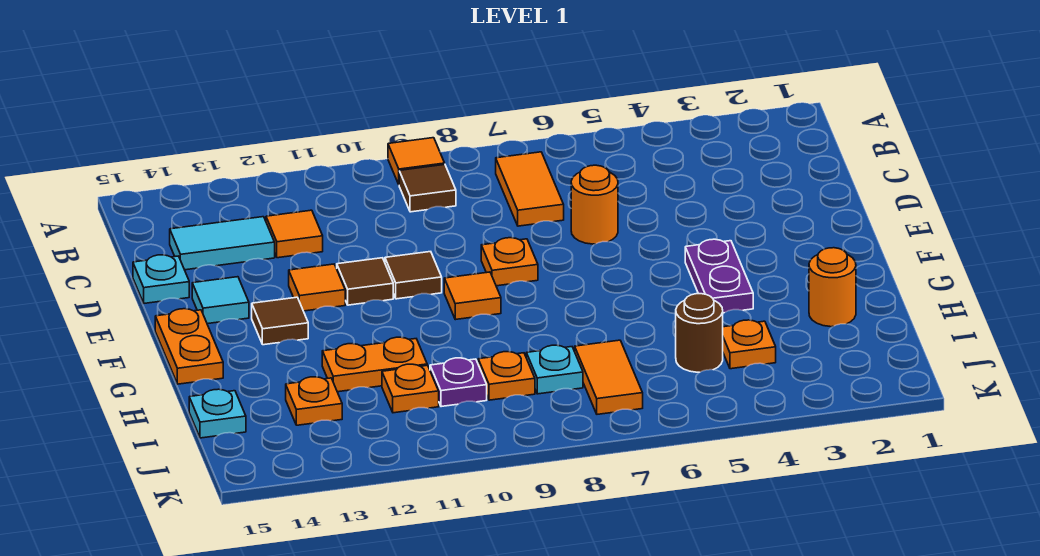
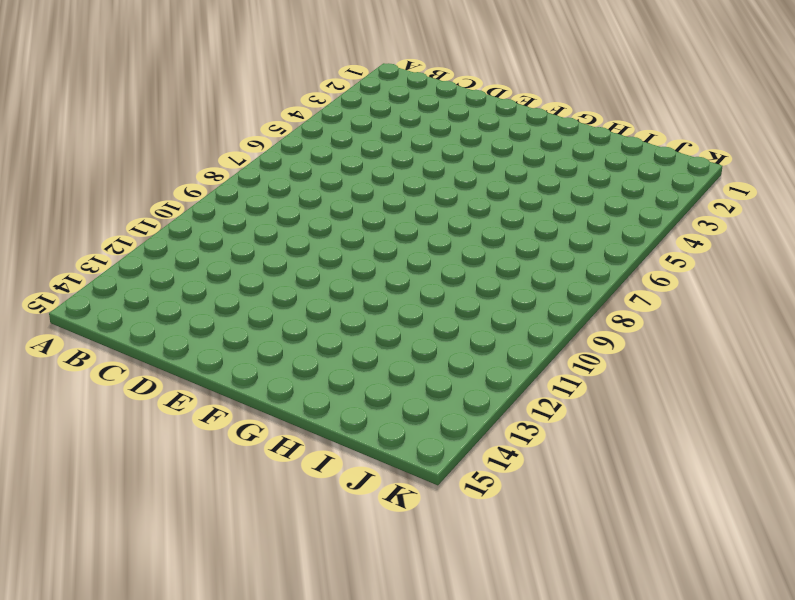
none -> orange tile A9 level 1
none -> orange tile B7:C7 level 1
none -> brown tile B9 level 1

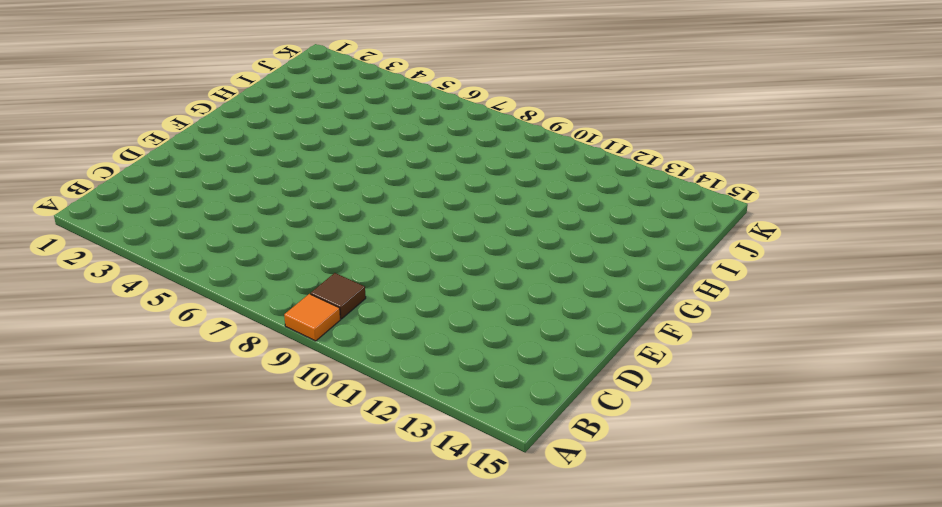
none -> orange tile B7:C7 level 1
none -> orange tile C12 level 1
none -> cyan tile C13:C14 level 1

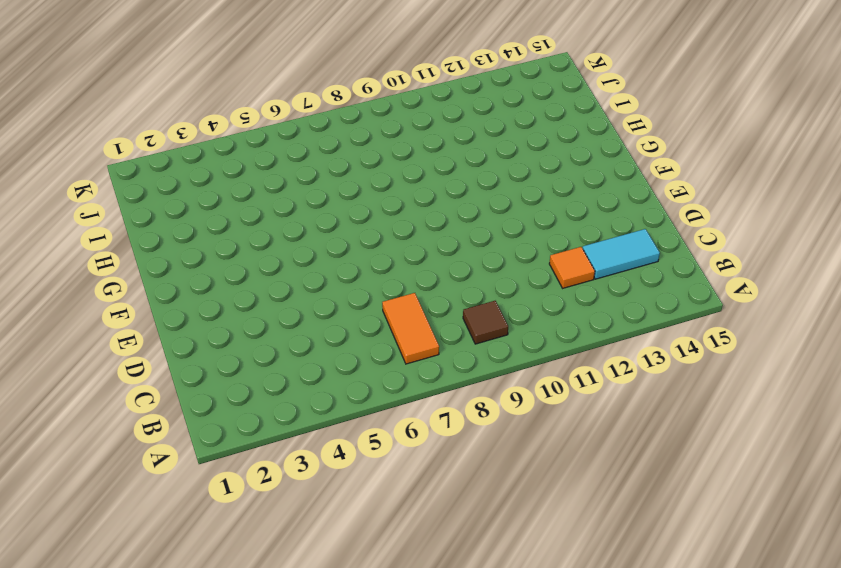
none -> orange tile A9 level 1
none -> orange round brick D6 level 1
none -> cyan plate D15 level 1

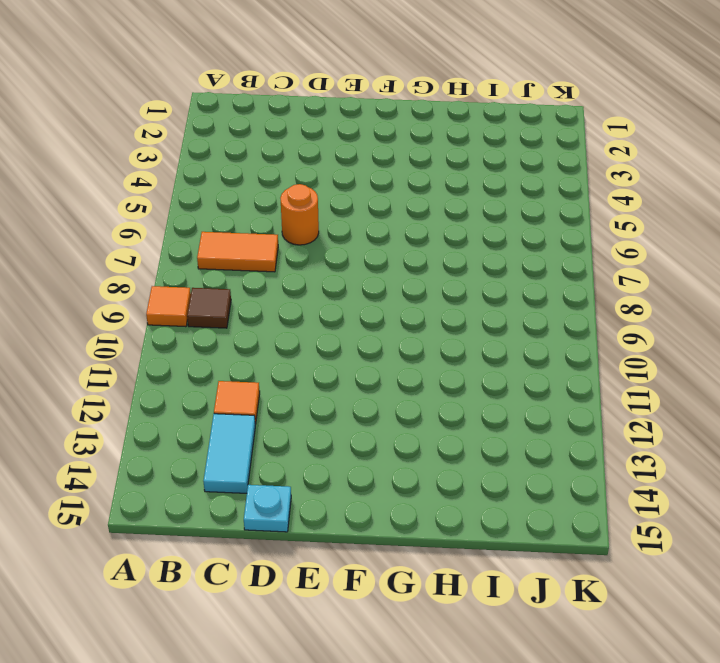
none -> orange plate E8 level 1
none -> brown tile E10 level 1
none -> brown tile E11 level 1

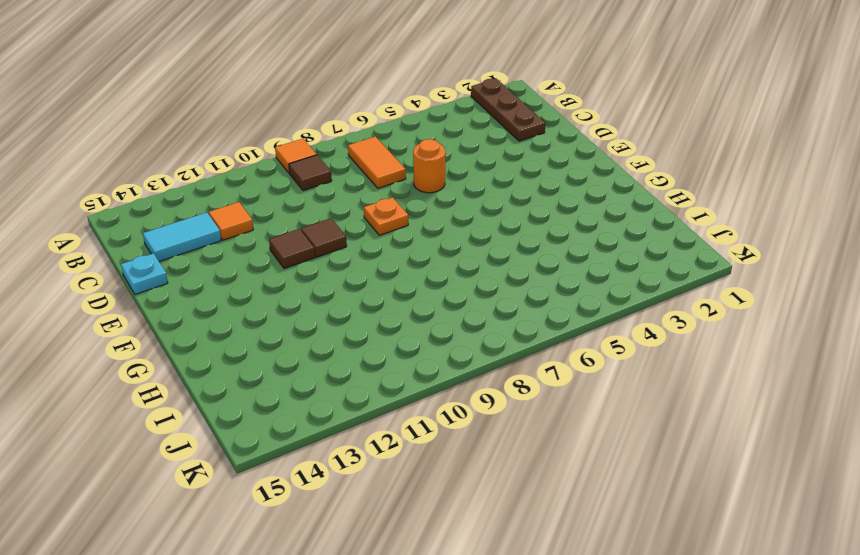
brown plate A2:C2 level 1 -> none
none -> orange tile E12 level 1
none -> cyan tile E14 level 1
none -> purple plate F4:G4 level 1

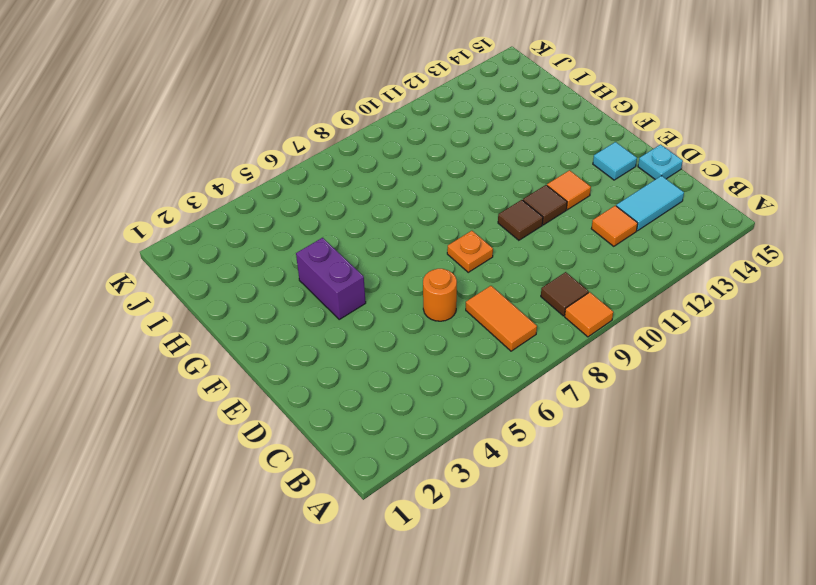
purple brick F4:G4 level 1 -> purple plate F4:G4 level 1
none -> orange tile F9 level 1
none -> brown tile F13 level 1
none -> orange plate F15:G15 level 1

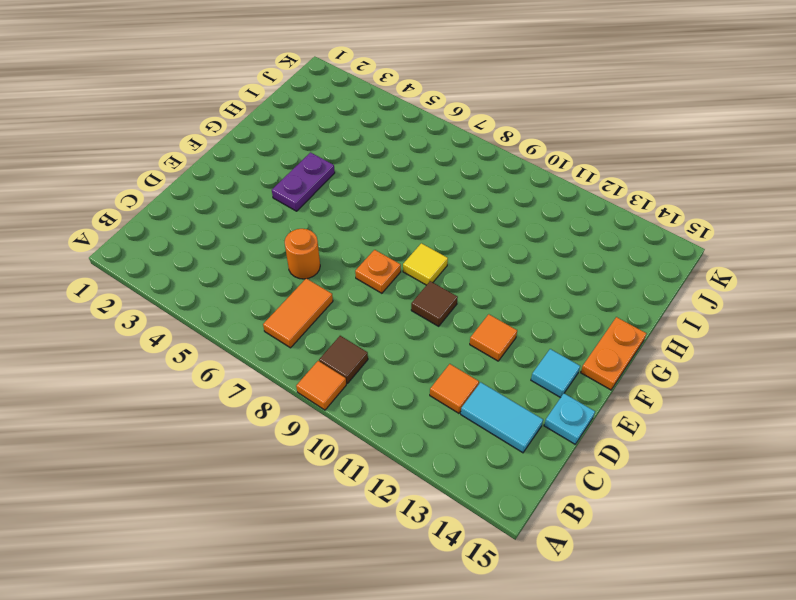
yellow tile F9 level 1 -> orange tile F9 level 1
none -> brown tile E11 level 1
none -> brown tile F13 level 1
none -> orange round brick H2 level 1

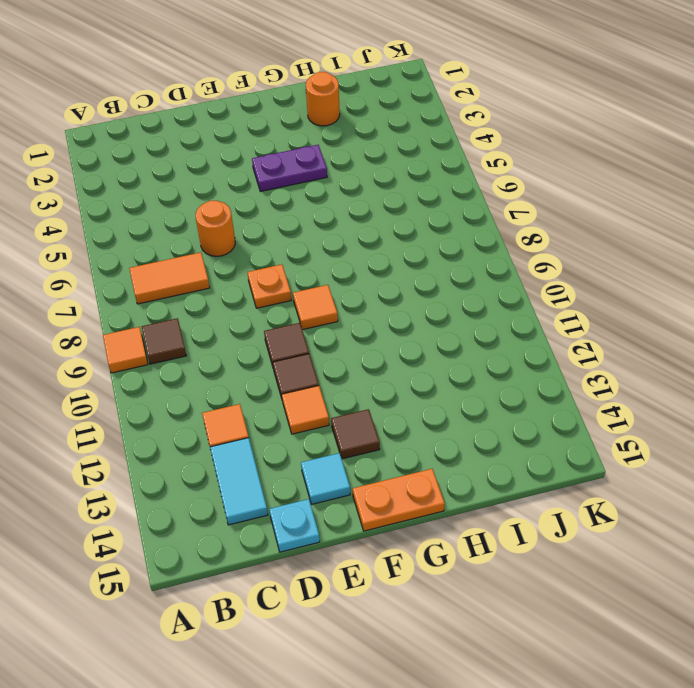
none -> orange plate H11:H12 level 1
none -> orange plate I4 level 1
none -> brown round brick I5 level 1

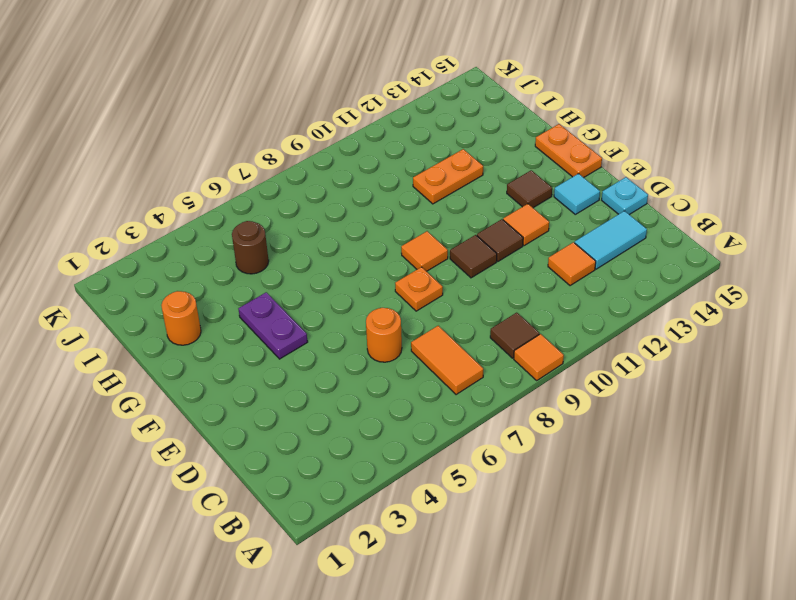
none -> orange plate I4 level 1
none -> orange tile I7:J7 level 1
none -> cyan plate I8 level 1

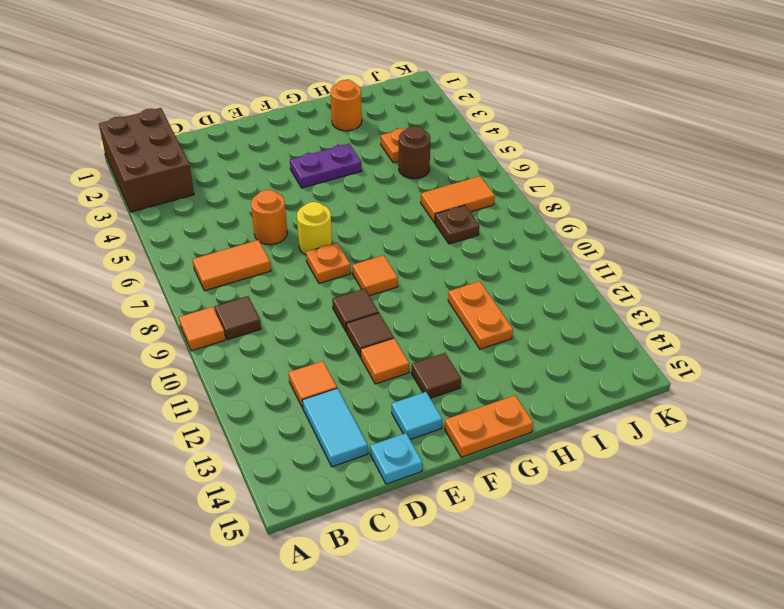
brown brick A1:B3 level 1 -> none
yellow round brick E7 level 1 -> none
brown plate I8 level 1 -> cyan plate I8 level 1
none -> orange plate I9 level 1
none -> purple plate I10 level 1
none -> orange plate I11 level 1

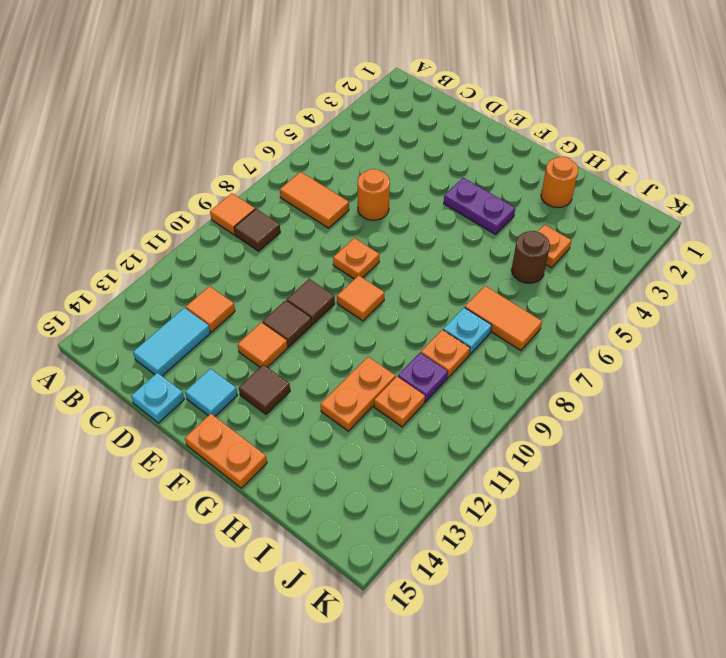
none -> orange plate I13 level 1
none -> cyan plate I15 level 1

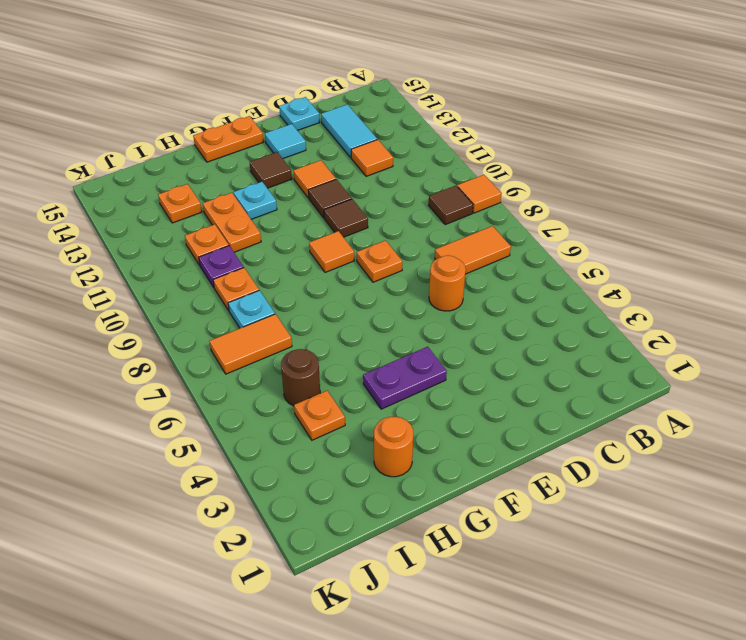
cyan plate G12 level 1 -> cyan plate I15 level 1

